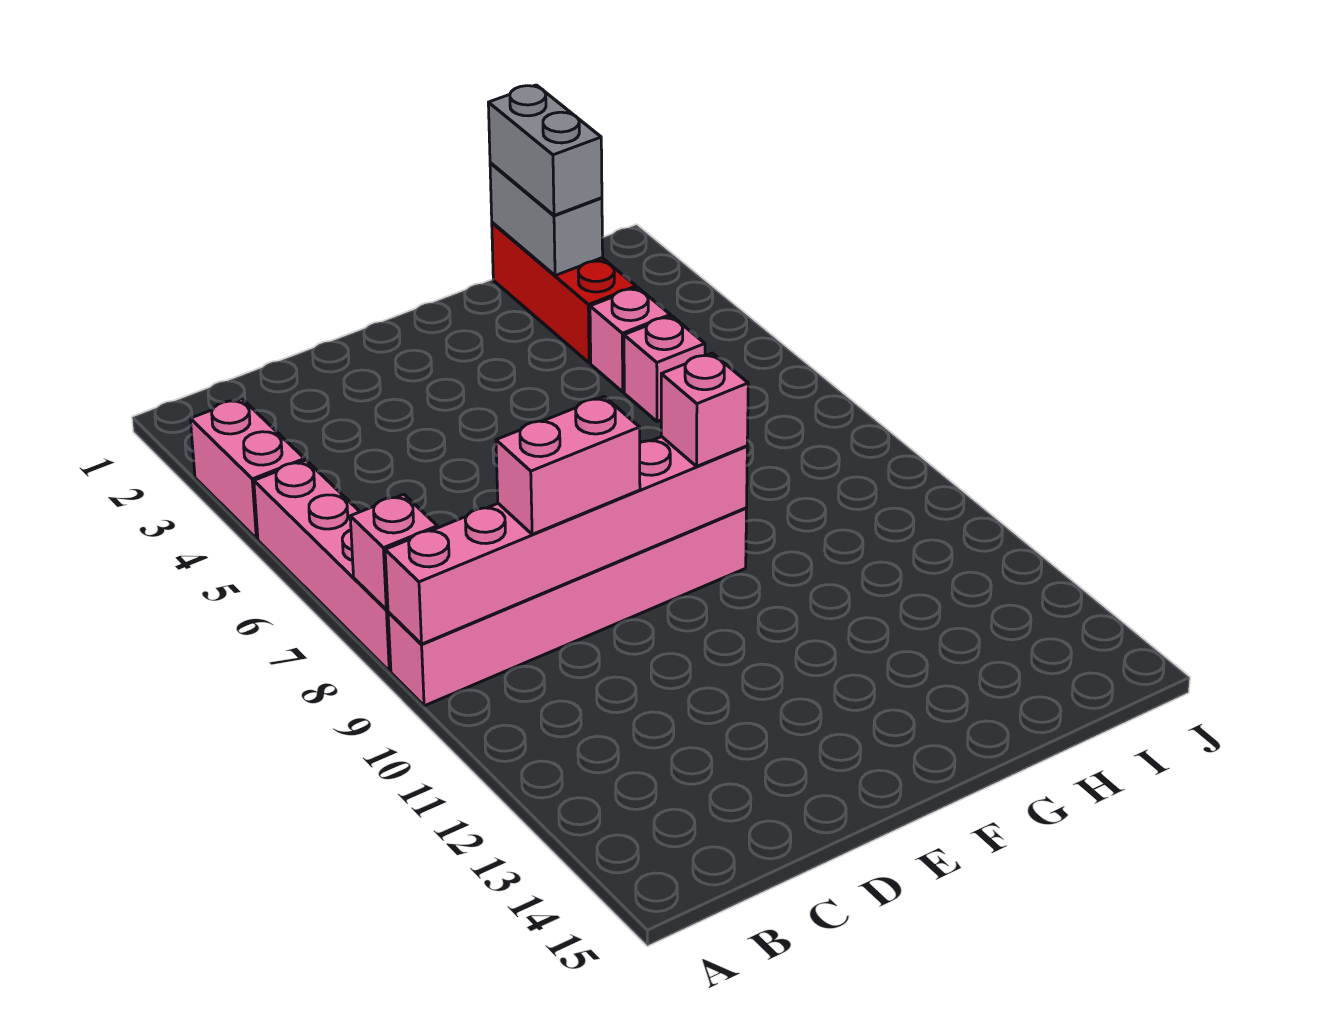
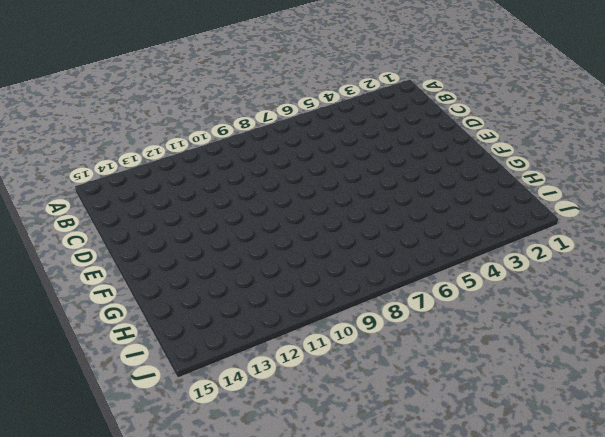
none -> pink brick A3:A4 level 1
none -> pink brick A5:A8 level 1
none -> pink brick A9:F9 level 1

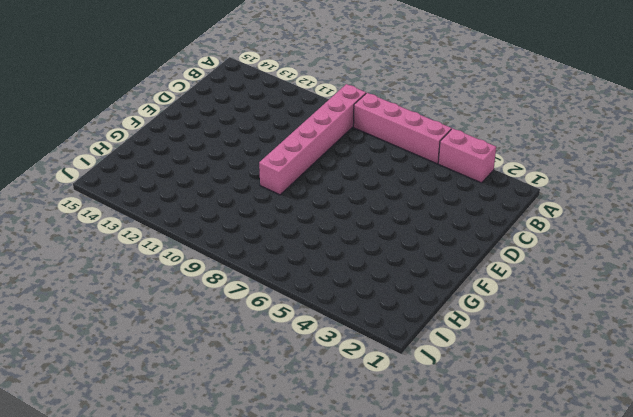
none -> red brick H1:H3 level 1
none -> pink brick H4 level 1
none -> pink brick H5 level 1

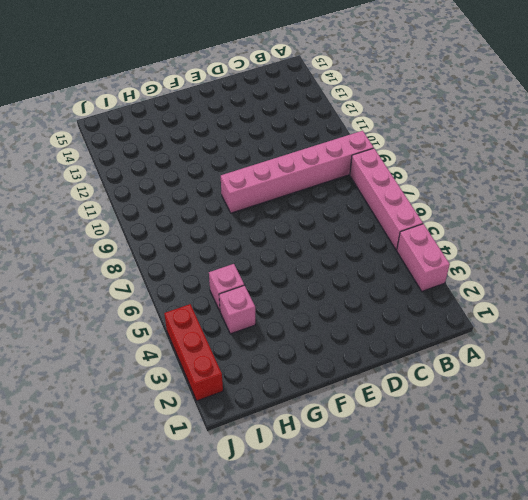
red brick J2:J4 level 1 -> red brick H1:H3 level 1
none -> pink brick A8 level 2
none -> pink brick A9:F9 level 2
none -> grey brick H1:H2 level 2

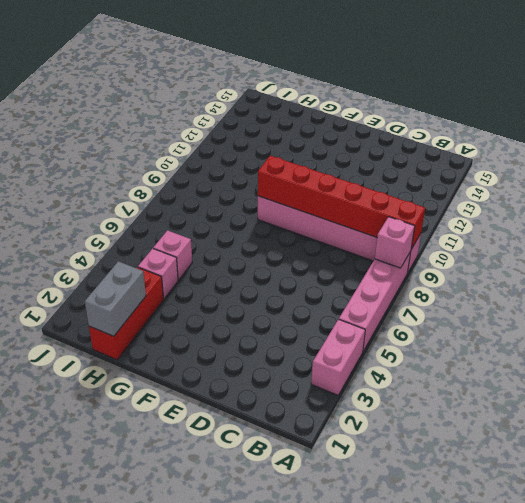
red brick A9:F9 level 2 -> pink brick A9:F9 level 2
none -> pink brick C9:D9 level 3
none -> pink brick F9 level 3
none -> grey brick H1:H2 level 3

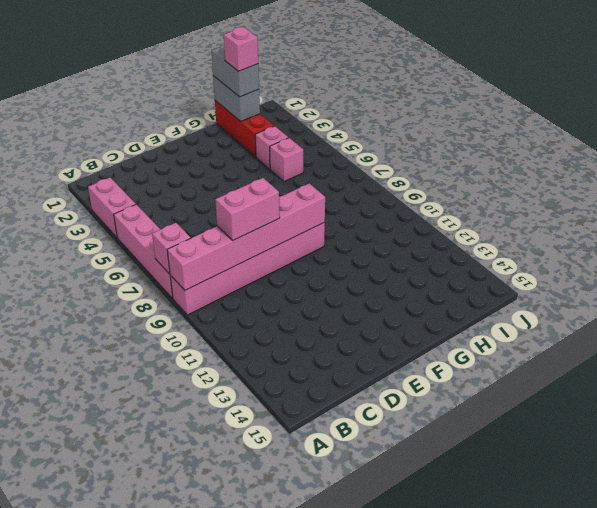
pink brick H2 level 4 -> pink brick F9 level 3

